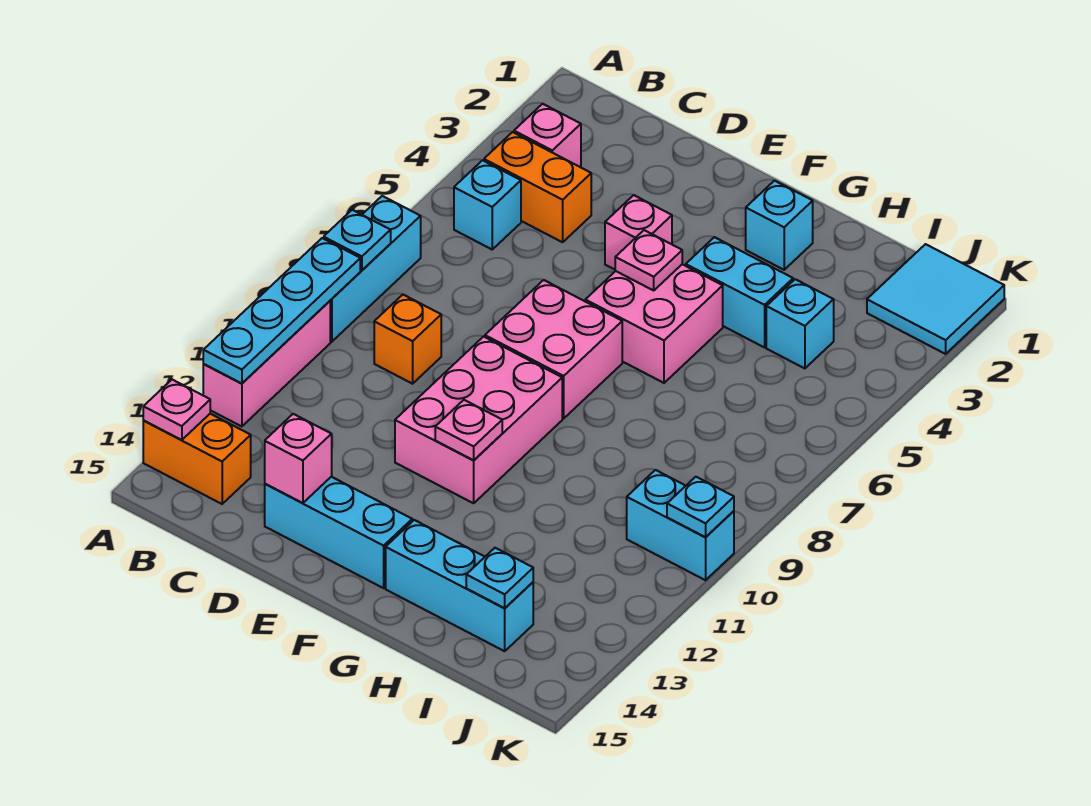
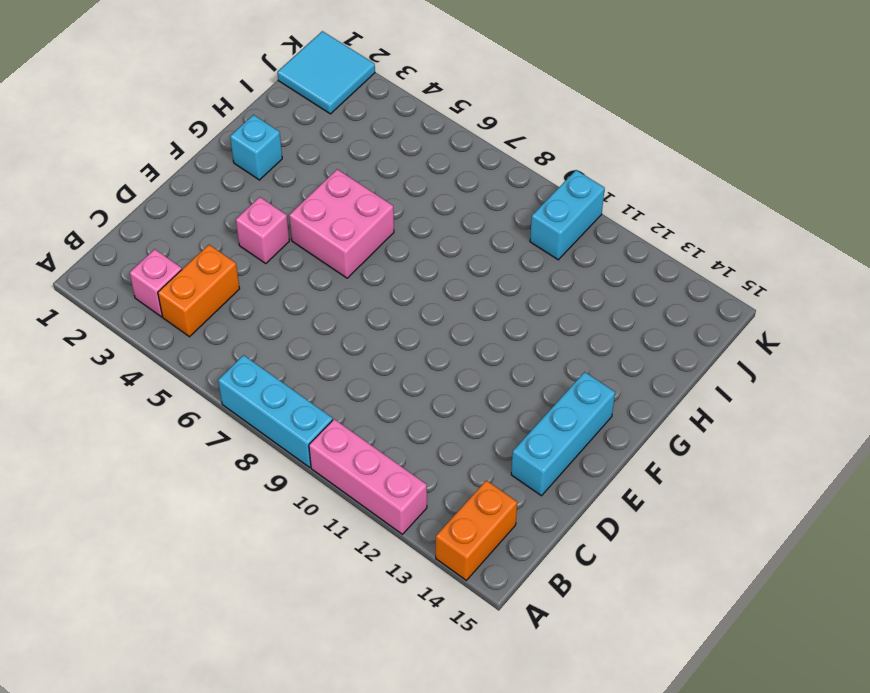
none -> cyan brick B5 level 1
none -> orange brick C9 level 1
none -> pink brick E7:F8 level 1

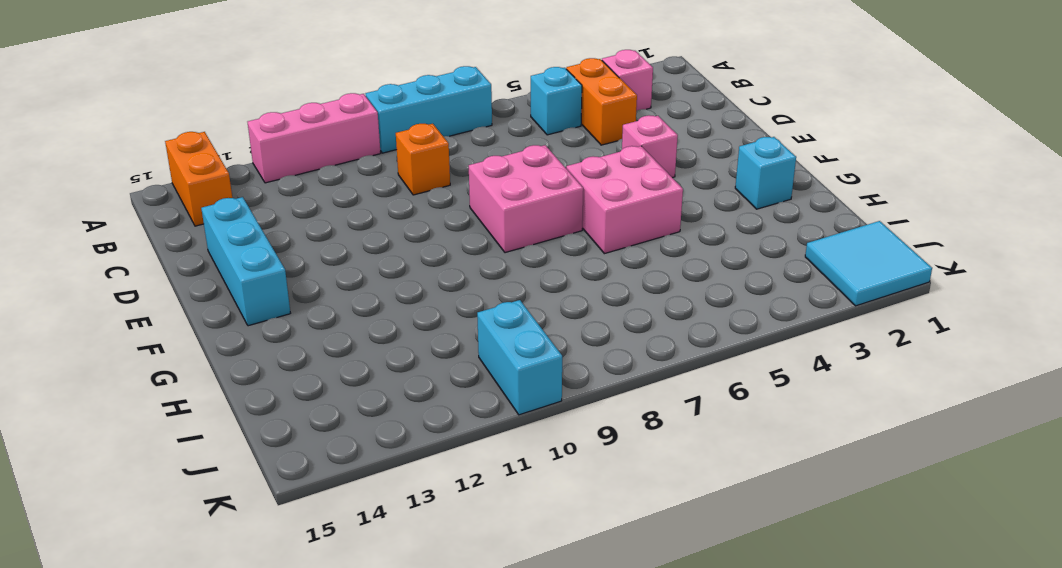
none -> pink brick E9:F11 level 1
none -> cyan brick G4:H4 level 1
none -> cyan brick G14:I14 level 1

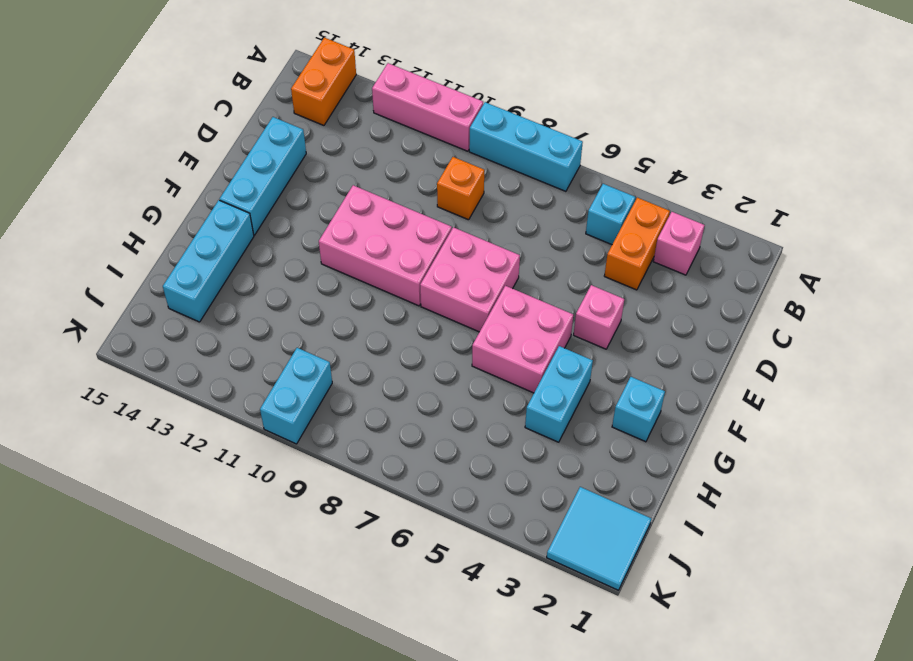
none -> cyan brick I4 level 1
none -> cyan plate A8 level 2
none -> cyan plate A9:A12 level 2

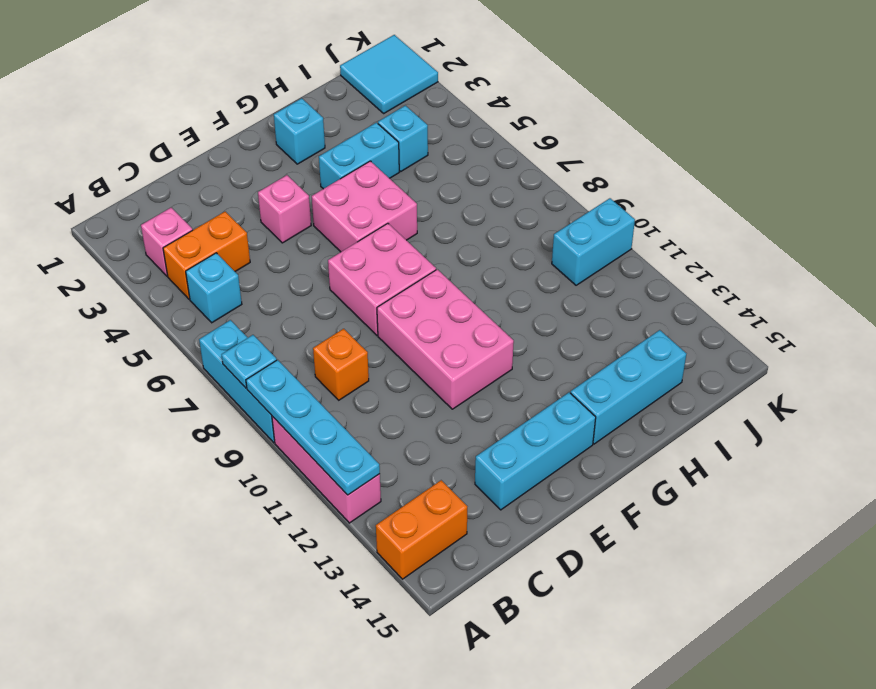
none -> pink plate A14 level 2
none -> pink brick D14 level 2
none -> pink plate F5 level 2

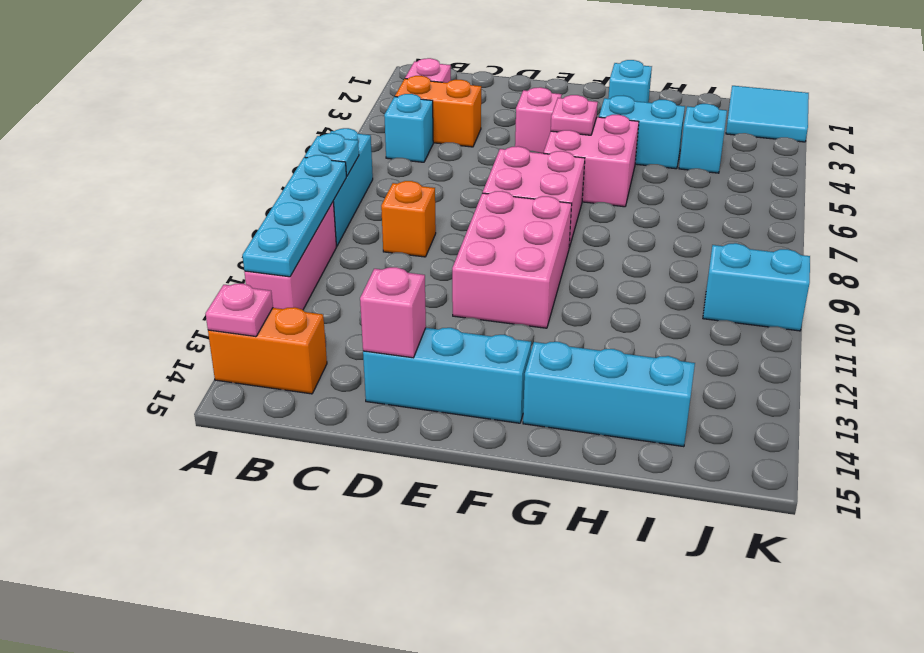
none -> pink plate F11 level 2
none -> cyan plate I14 level 2
none -> cyan plate K10 level 2

